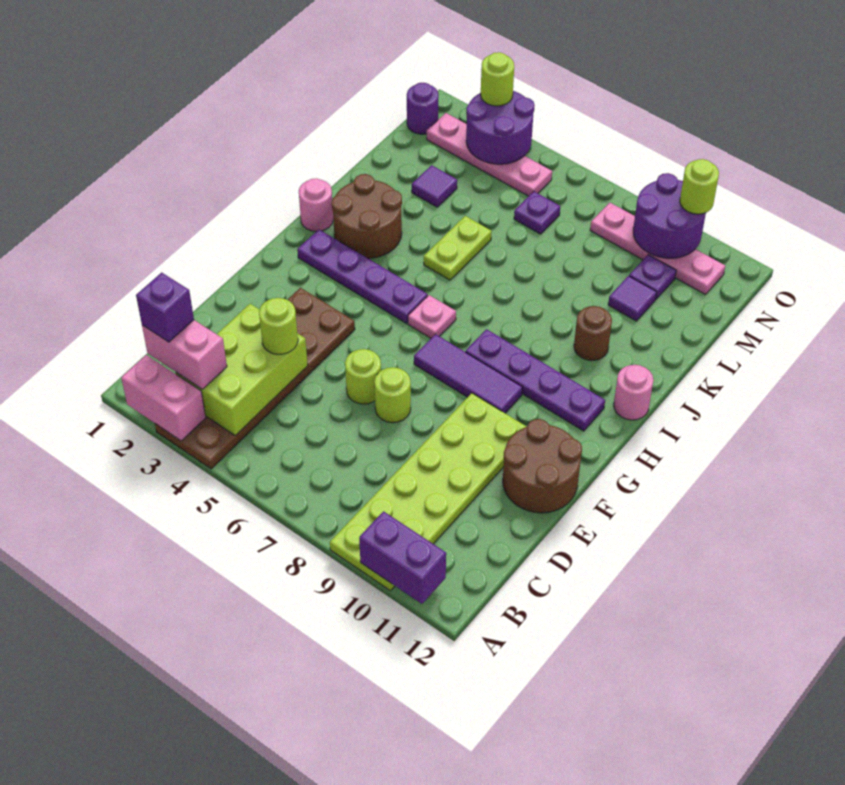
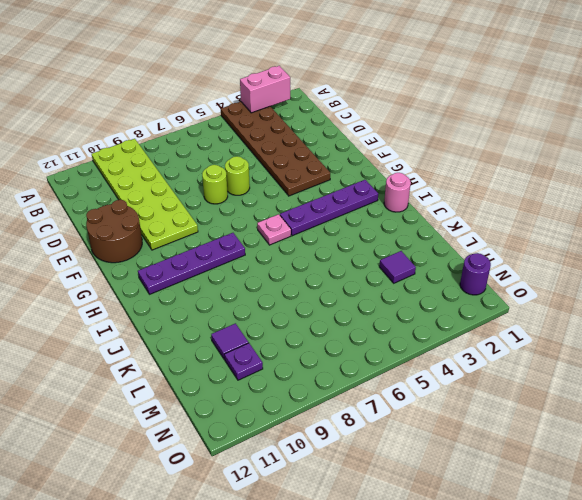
none -> purple tile G7:G9 level 1
none -> brown round brick I2:J3 level 1
none -> pink round brick I12 level 1
none -> lime plate J5:K5 level 1

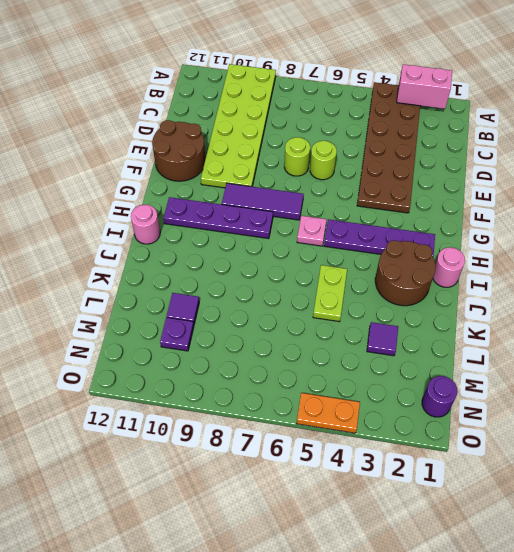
orange plate O4:O5 level 1 -> none
none -> brown round brick J10 level 1
none -> purple plate M6 level 1
none -> pink plate N2:N5 level 1
none -> pink plate N8:N11 level 1

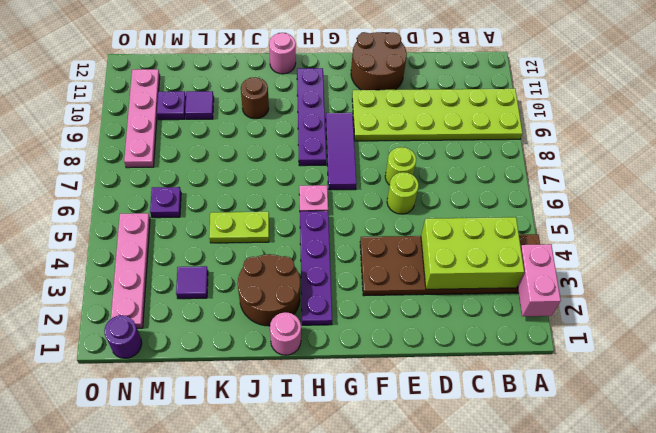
none -> purple brick A10:A11 level 2
none -> purple round brick N3:O4 level 2
none -> purple round brick N9:O10 level 2
none -> pink brick B2:B3 level 3

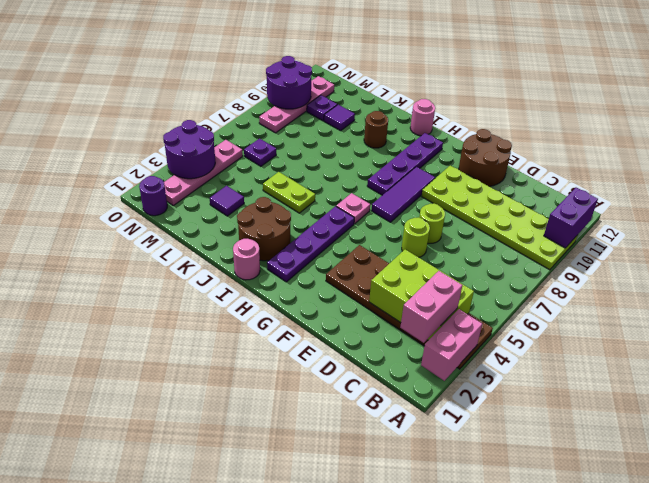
none -> lime round brick D4 level 3
none -> lime round brick O3 level 3
none -> lime round brick O10 level 3
none -> purple brick B2 level 4

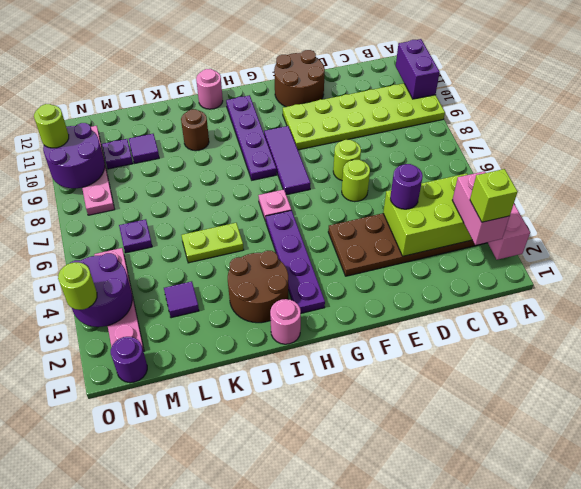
lime brick B2 level 4 -> purple brick B2 level 4
purple round brick D4 level 3 -> lime round brick D4 level 3

